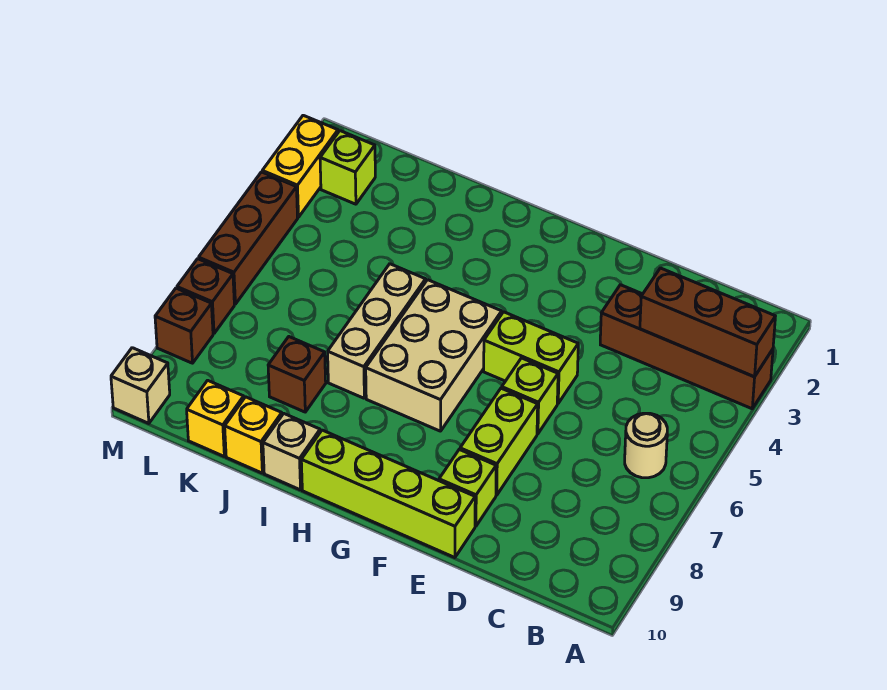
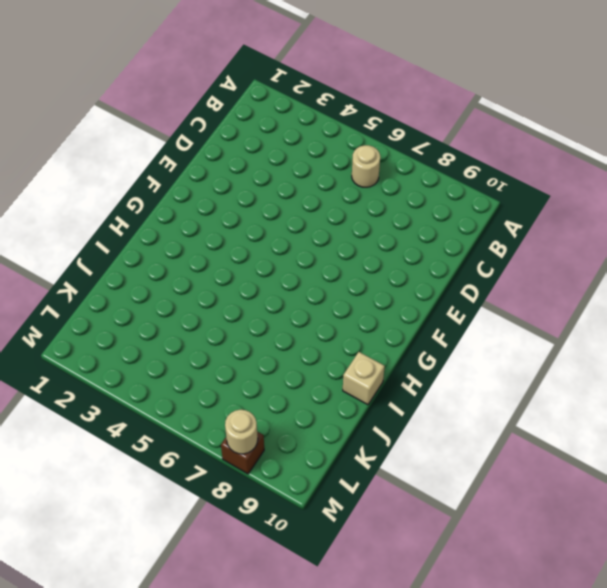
tan round brick M8 level 2 -> none
none -> brown brick A3:D3 level 1
none -> lime brick E5:F5 level 1
none -> lime brick E6 level 1

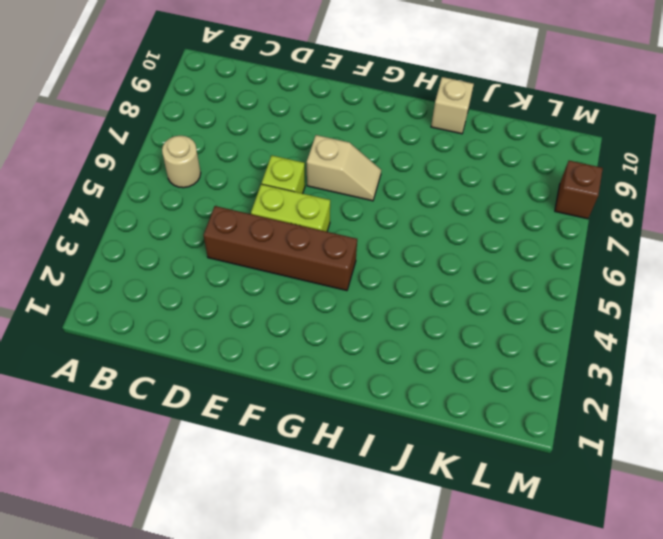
brown brick D4:G4 level 1 -> brown brick A3:D3 level 1
tan slope F7:G7 level 1 top F -> tan brick G5:H7 level 1
none -> lime brick E7:E8 level 1
none -> lime brick E9 level 1
none -> lime brick E10:H10 level 1

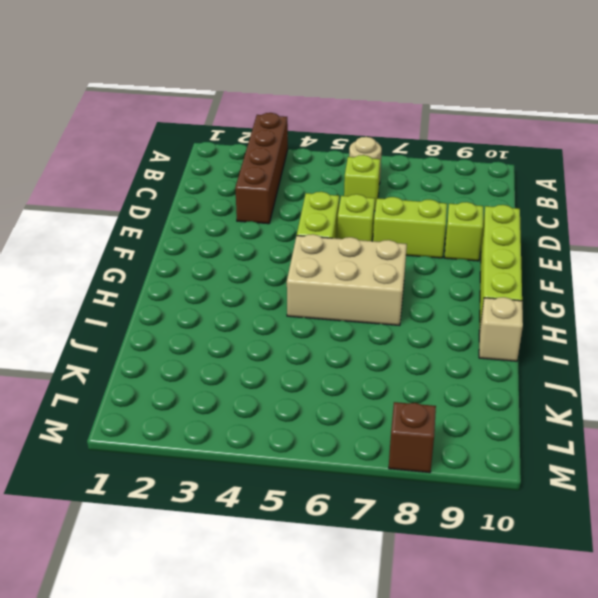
lime brick C6 level 1 -> lime brick L2 level 1
none -> tan brick I5:I7 level 1
none -> brown brick J8 level 1
none -> yellow brick J10 level 1

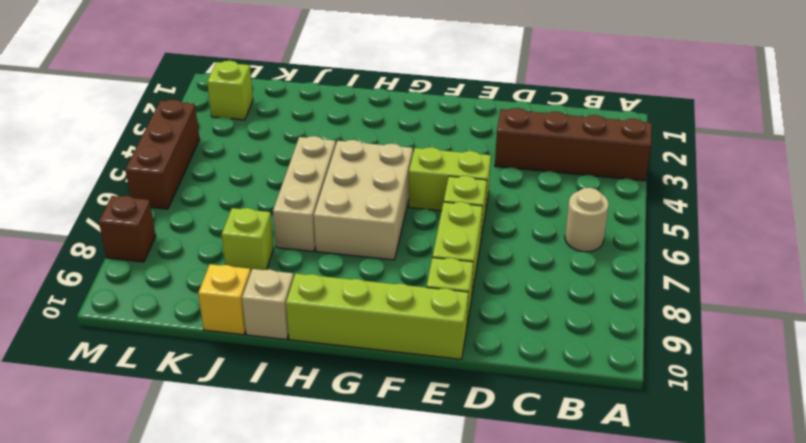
lime brick J8 level 1 -> brown brick J8 level 1
none -> yellow brick K10 level 1
none -> yellow brick M2:M3 level 1
none -> brown brick M7 level 1

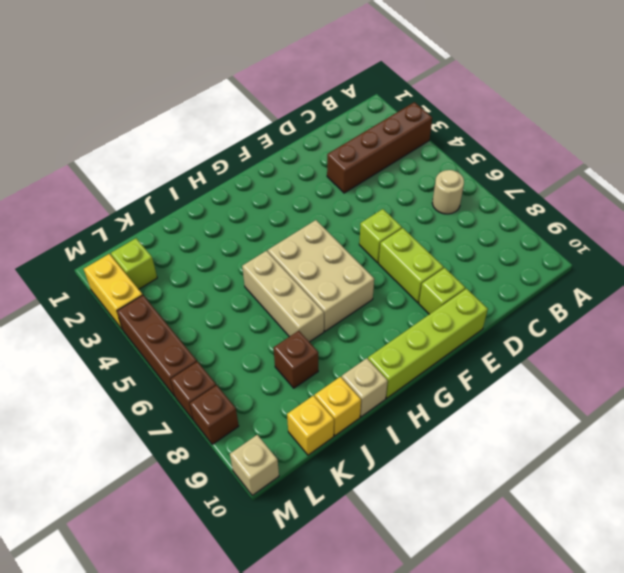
none -> lime brick E5:F5 level 1
none -> brown brick A3:C3 level 2

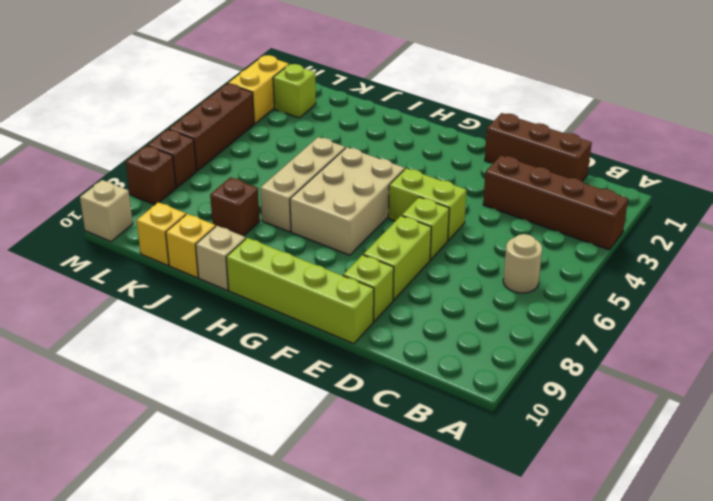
brown brick C1:E1 level 1 -> brown brick A3:C3 level 2

